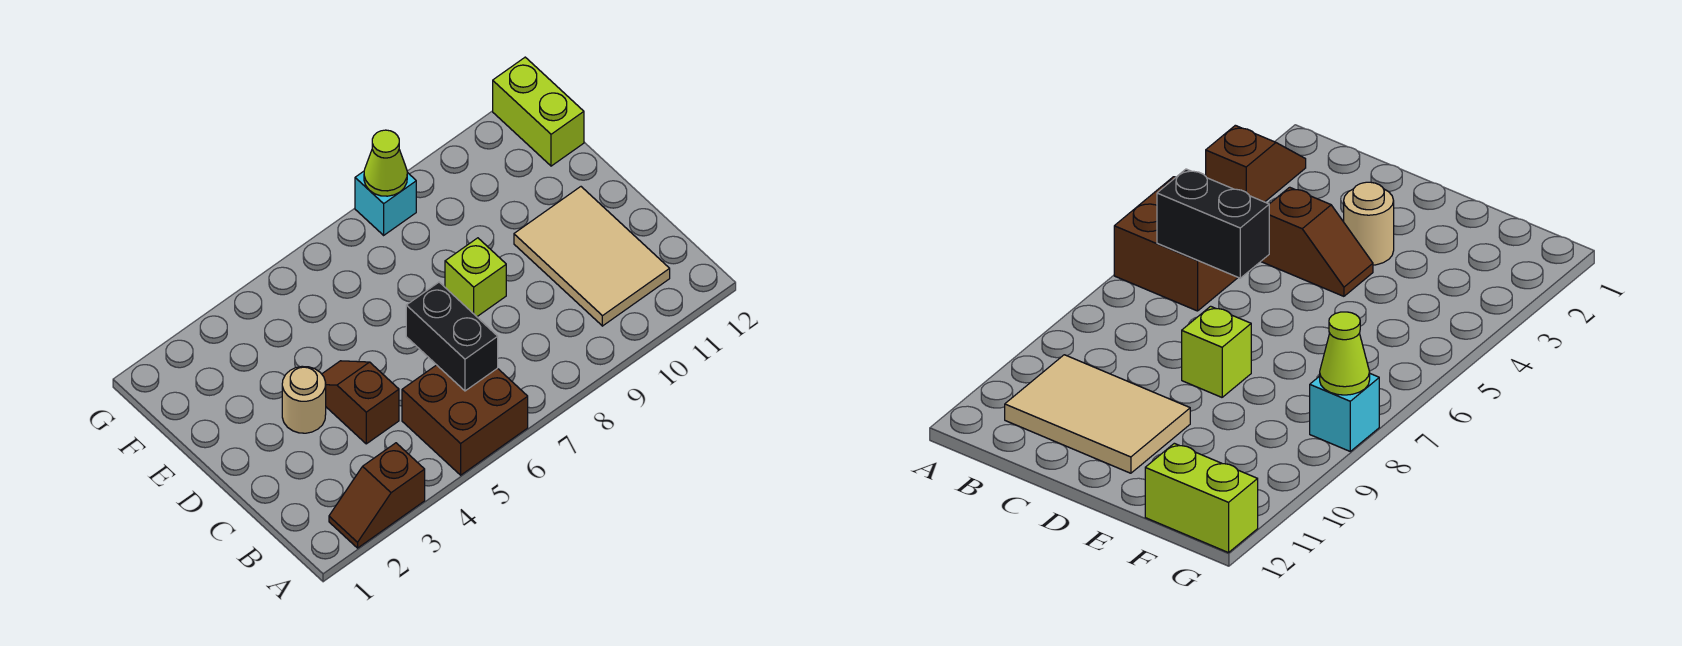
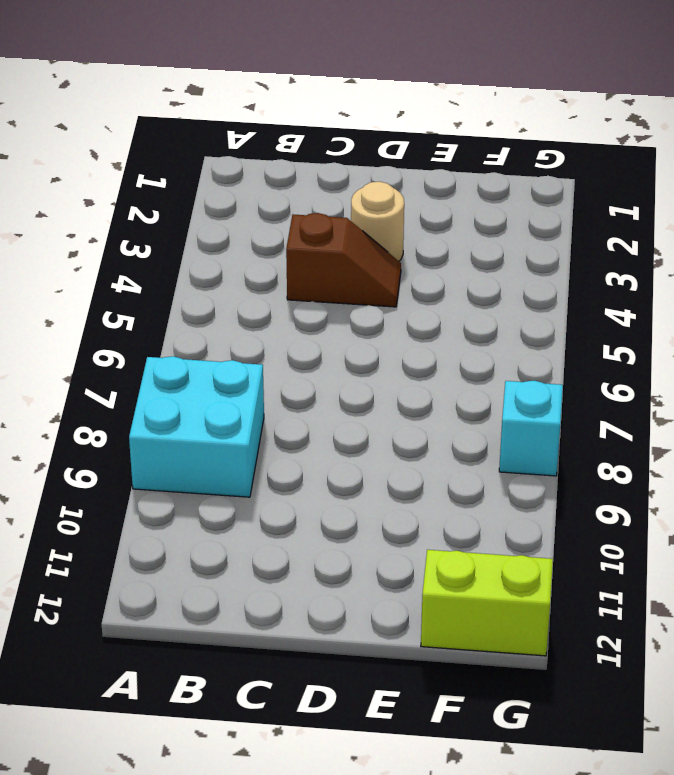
cyan brick A8:B9 level 1 -> none
none -> brown slope A2:A3 level 1 top 3
none -> brown brick A5:B6 level 1

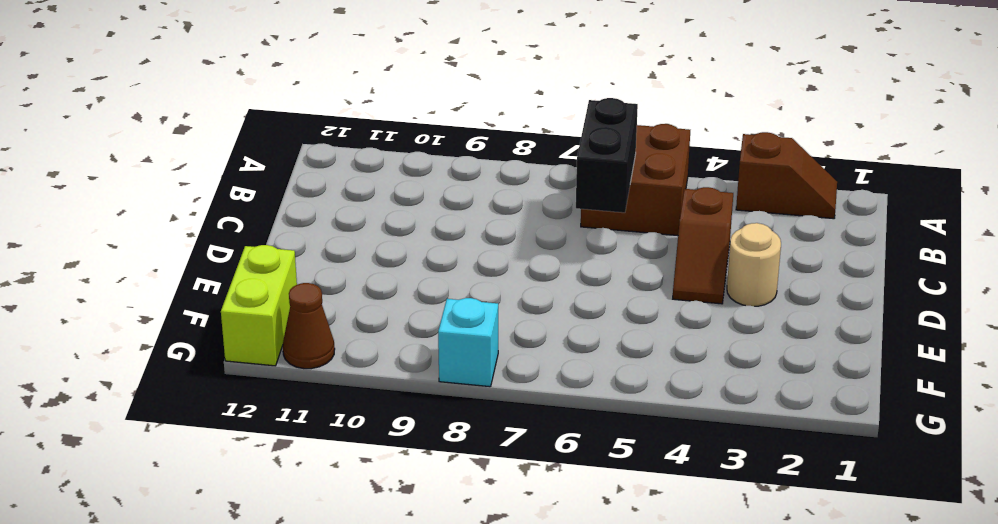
brown cone G11 level 1 -> none
none -> tan tile B10:D11 level 1
none -> lime brick D8 level 1

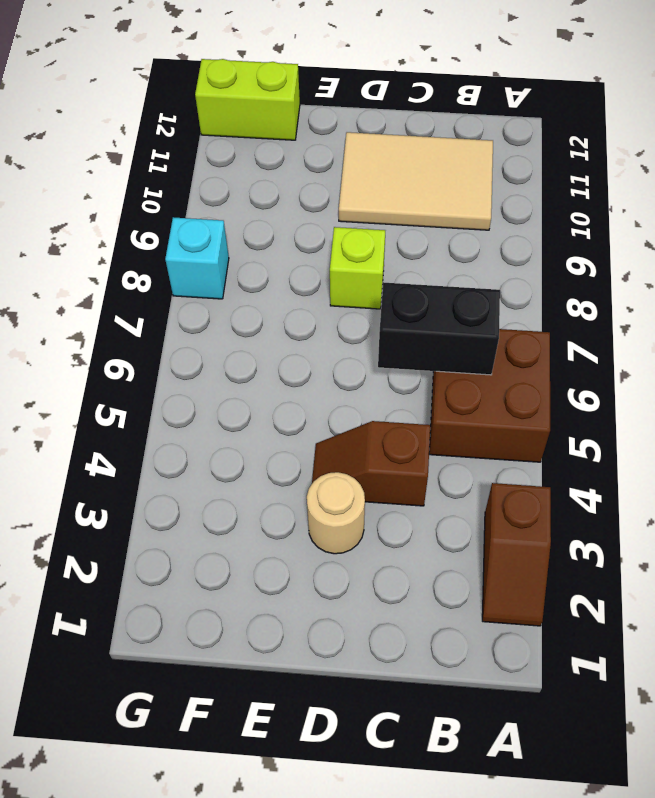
none -> lime cone G8 level 2

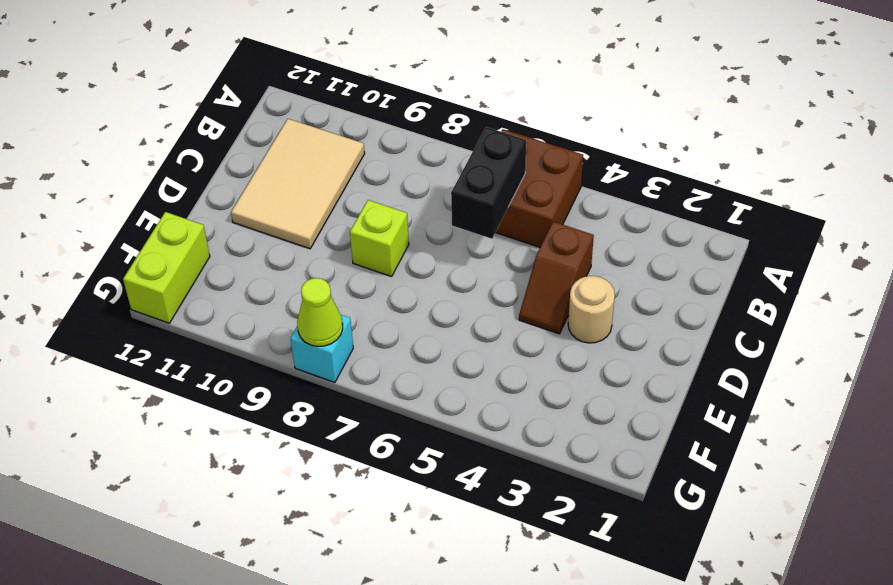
none -> brown slope A2:A3 level 1 top 3

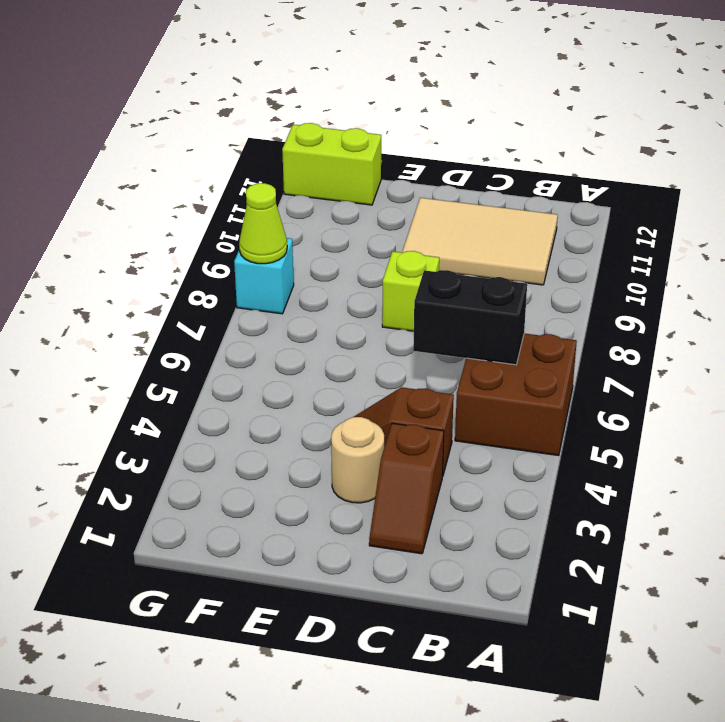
brown slope C2:C3 level 1 top 3 -> brown slope A2:A3 level 1 top 3

